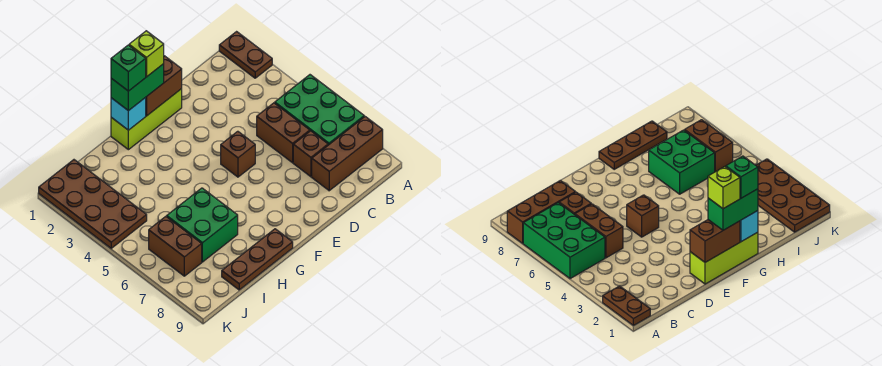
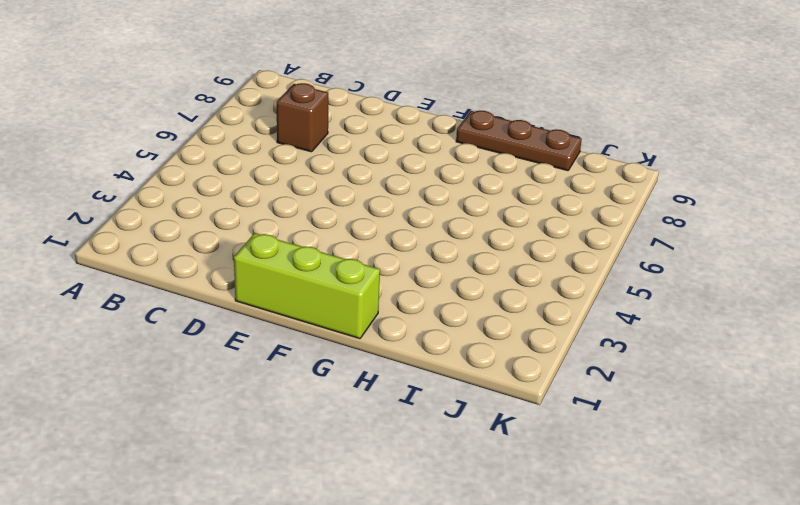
none -> brown plate A1:A2 level 1
none -> green brick A5:B7 level 1
none -> brown brick A8:C8 level 1

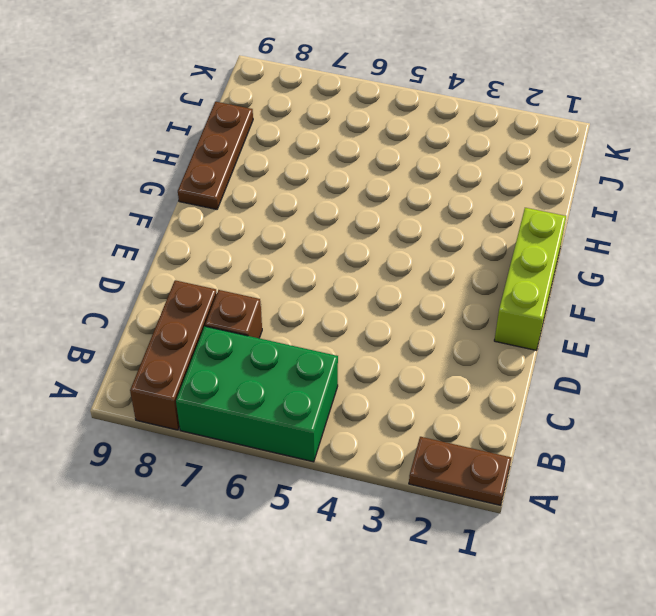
none -> brown brick C5:C6 level 1
none -> brown brick E5 level 1
none -> green brick H6:I7 level 1

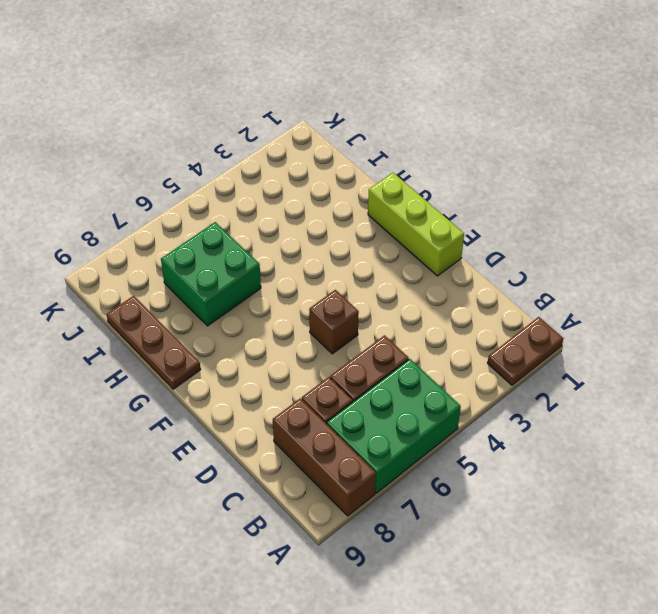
none -> brown plate J1:K4 level 1
none -> brown brick J6:J7 level 1
none -> brown brick E1:F1 level 2

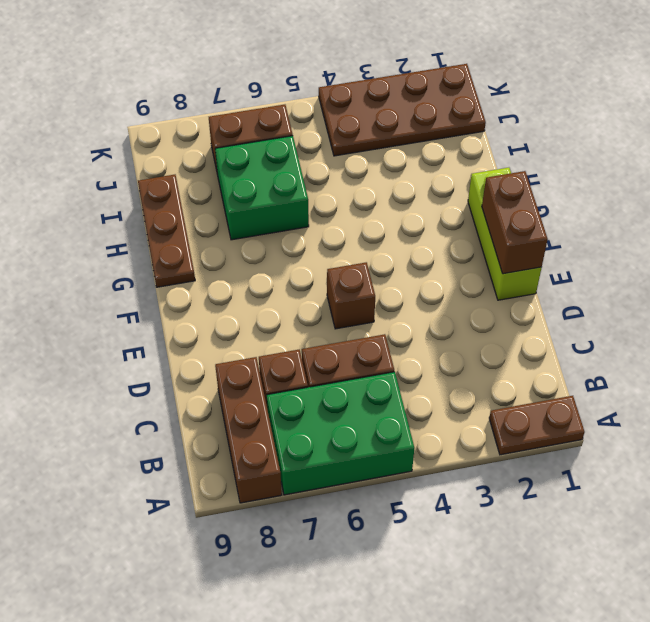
none -> cyan brick G1 level 2
none -> green brick F1:G1 level 3
none -> lime brick F1 level 4

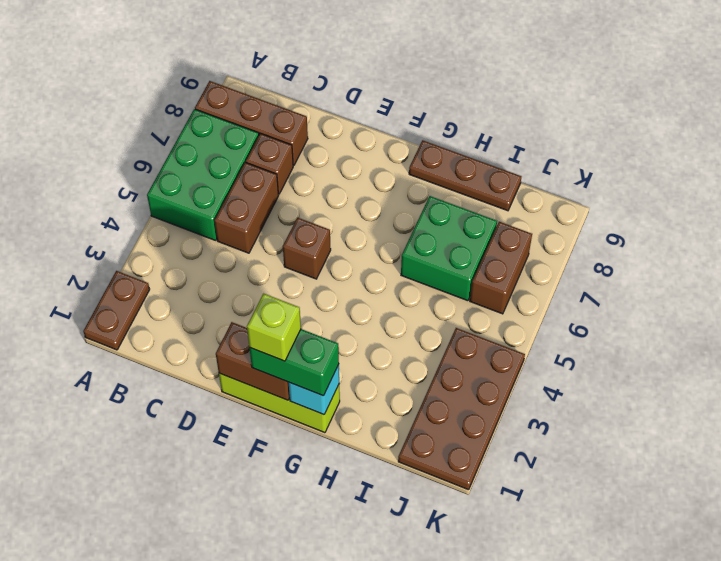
none -> green brick G1 level 4

